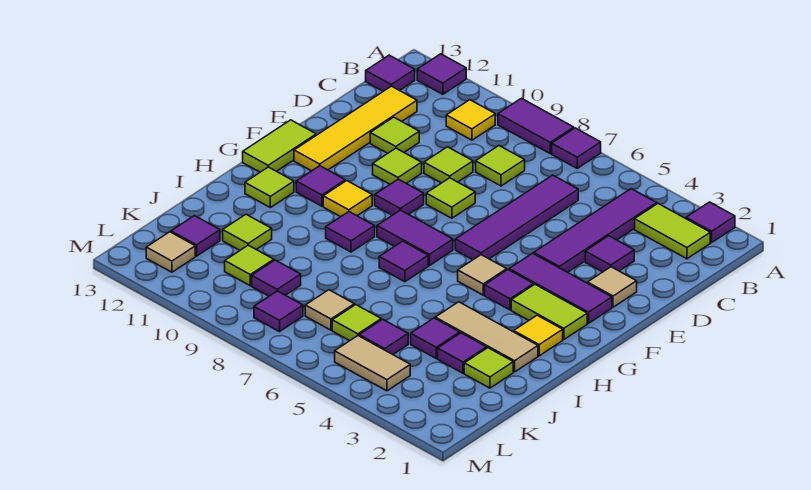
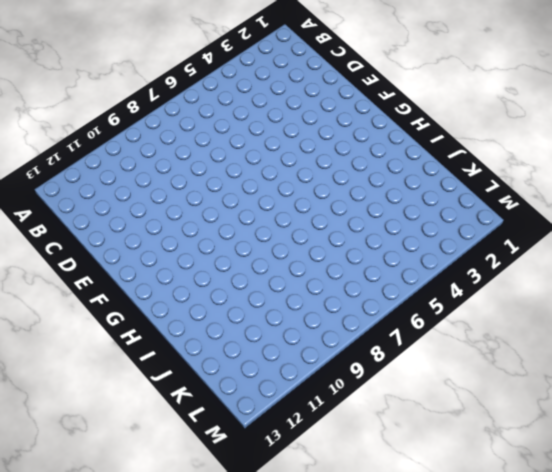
none -> purple tile A2 level 1
none -> purple tile A7 level 1
none -> purple tile A8:A9 level 1
none -> purple tile A12 level 1

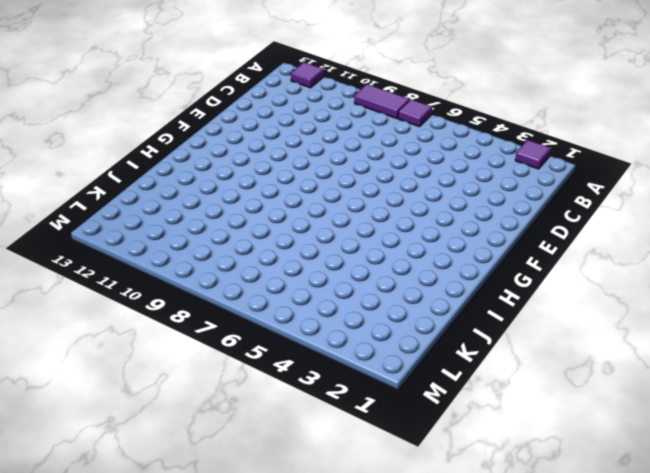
none -> lime tile B2:B3 level 1
none -> purple tile B4:E4 level 1
none -> yellow tile B10 level 1
none -> purple tile B13 level 1

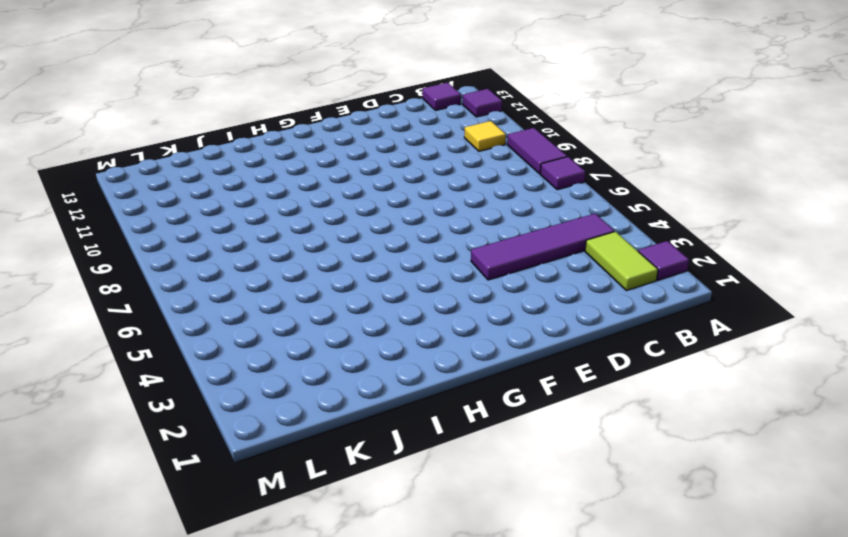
none -> purple tile C6:F6 level 1
none -> lime tile C8 level 1
none -> yellow tile C12:F12 level 1
none -> purple tile D3 level 1

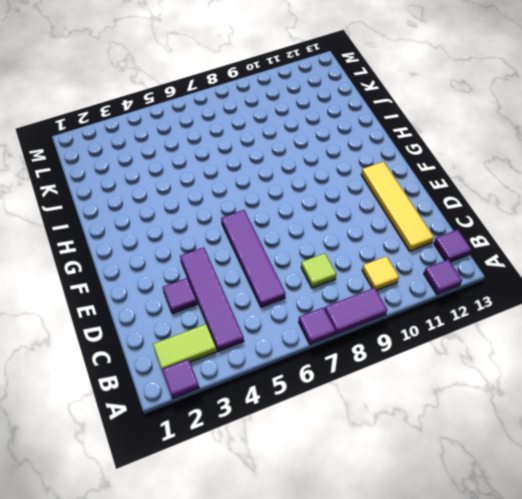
none -> lime tile D9 level 1
none -> lime tile D11 level 1
none -> tan tile E2 level 1
none -> lime tile E8 level 1

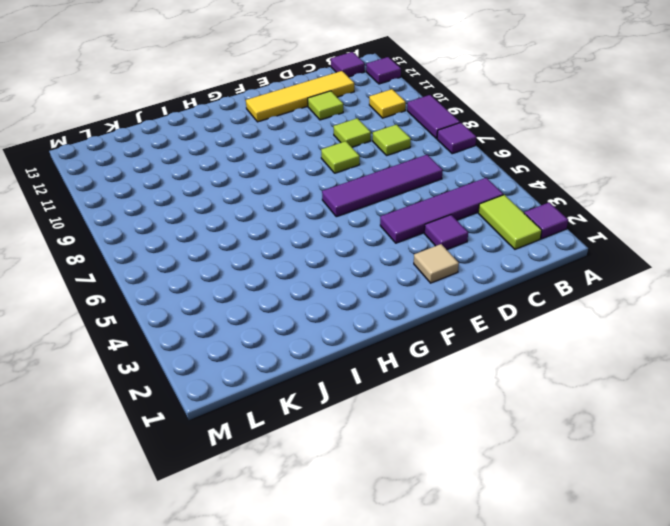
none -> lime tile E10 level 1
none -> purple tile F2:F4 level 1
none -> purple tile F9 level 1
none -> lime tile F13:G13 level 1

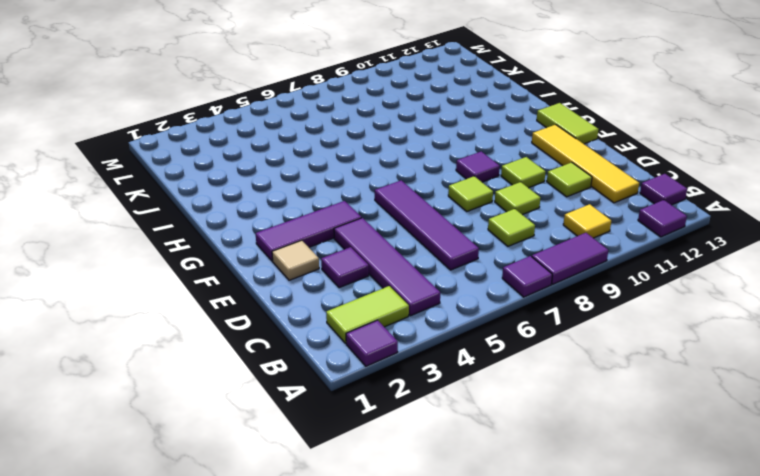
none -> lime tile G2:G3 level 1
none -> purple tile G4 level 1
none -> tan tile G5 level 1
none -> purple tile G7:G8 level 1

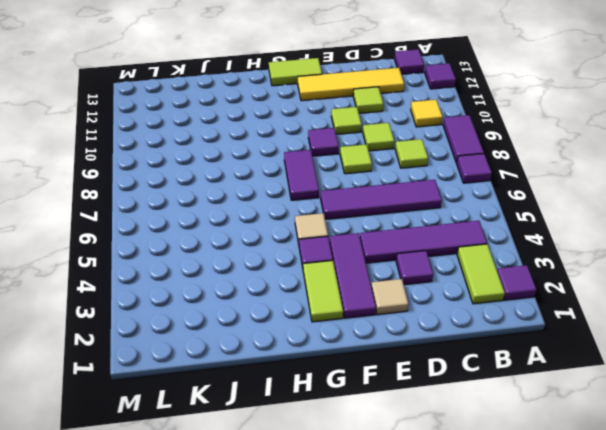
none -> yellow tile G10 level 1
none -> purple tile G11 level 1
none -> yellow tile H2 level 1
none -> purple tile H7 level 1

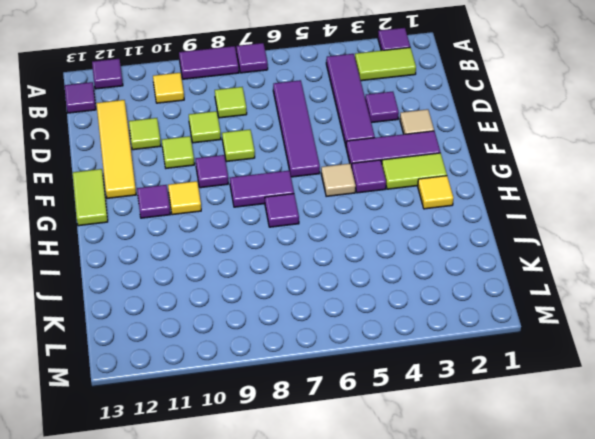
none -> purple tile H9 level 1
none -> lime tile H12 level 1
none -> tan tile I2:I4 level 1
none -> lime tile J2 level 1

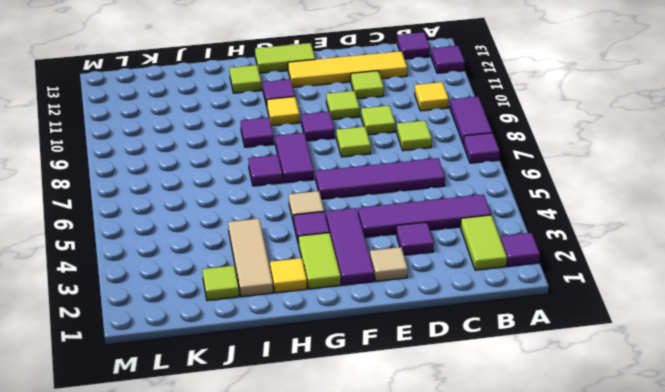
none -> purple tile J3 level 1
none -> purple tile J4 level 1
none -> lime tile J11 level 1
none -> purple tile K5 level 1

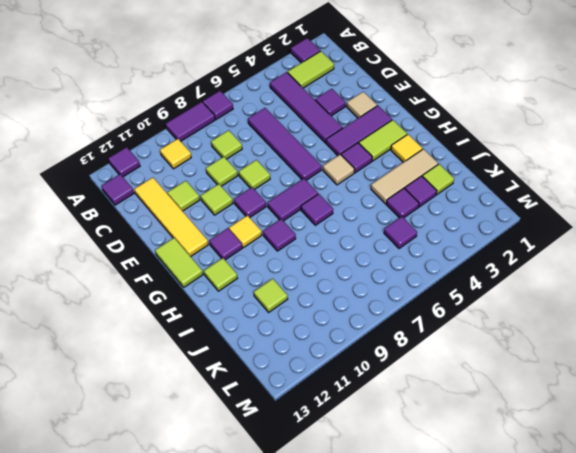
none -> lime tile K6 level 1
none -> tan tile K7 level 1
none -> purple tile K9 level 1
none -> lime tile K10 level 1

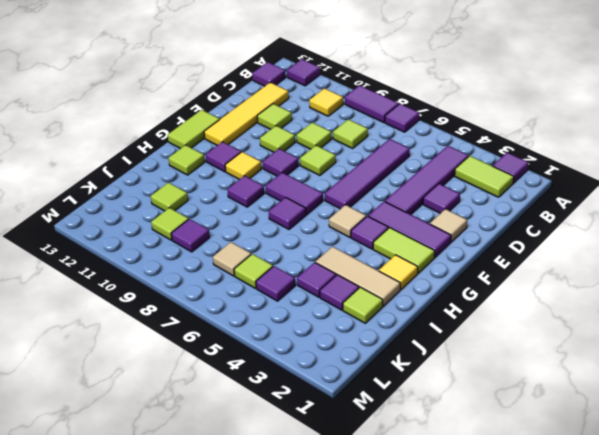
none -> purple tile K12 level 1
none -> tan tile L4:L5 level 1
none -> purple tile L8 level 1
none -> tan tile L12 level 1

